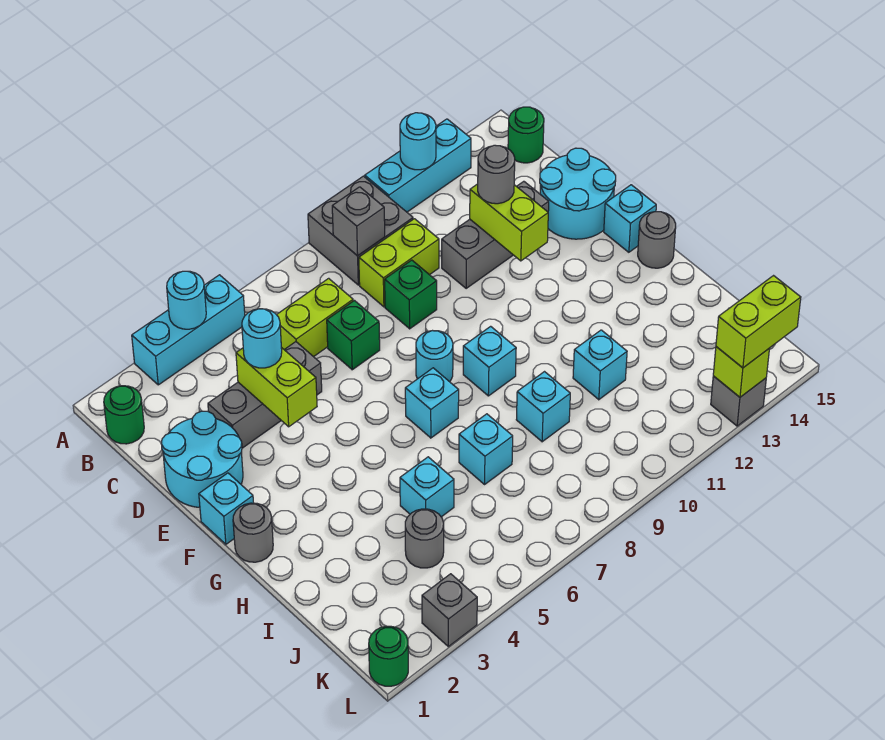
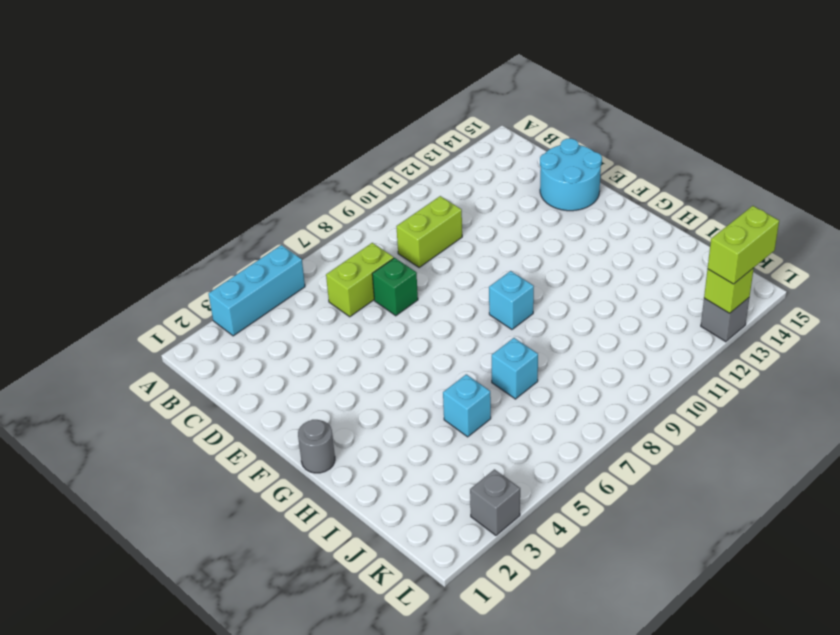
none -> grey brick A9:B10 level 1
none -> cyan brick A11:A13 level 1
none -> green round brick B1 level 1
none -> green round brick B15 level 1

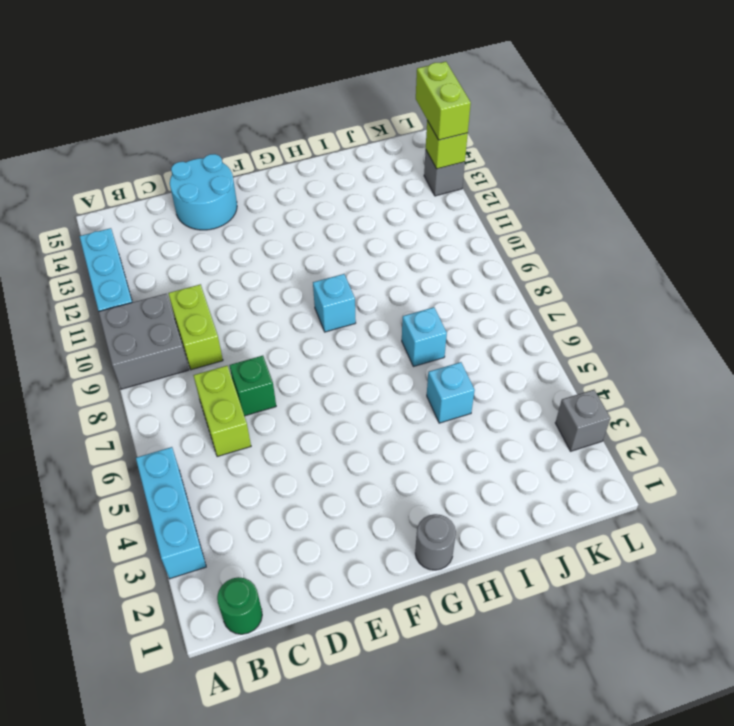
none -> green round brick B15 level 1
none -> cyan round brick D1:E2 level 1
none -> grey brick D3:D5 level 1
none -> green brick D9 level 1

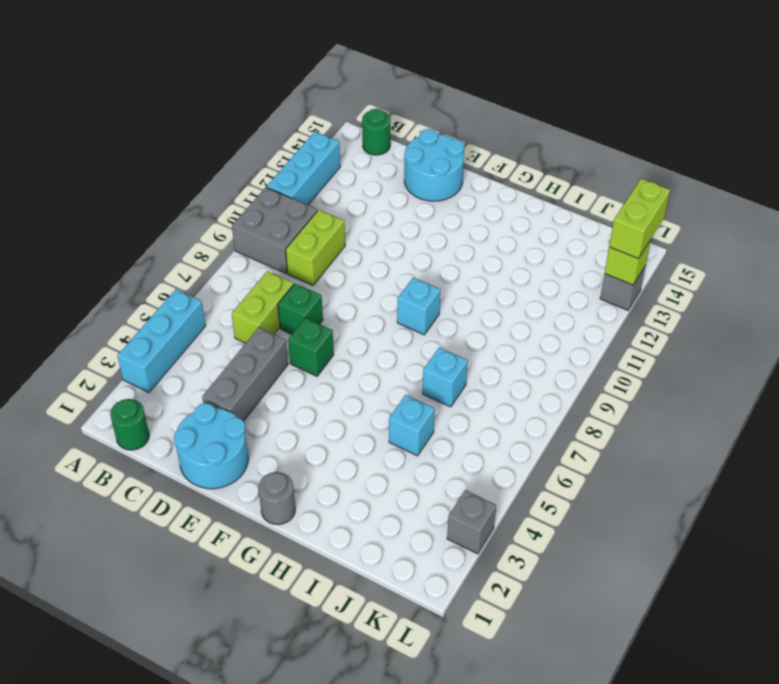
green brick E6 level 1 -> green brick D9 level 1
none -> grey brick D11:D13 level 1
none -> cyan brick F1 level 1
none -> cyan round brick F8 level 1
none -> cyan brick F15 level 1

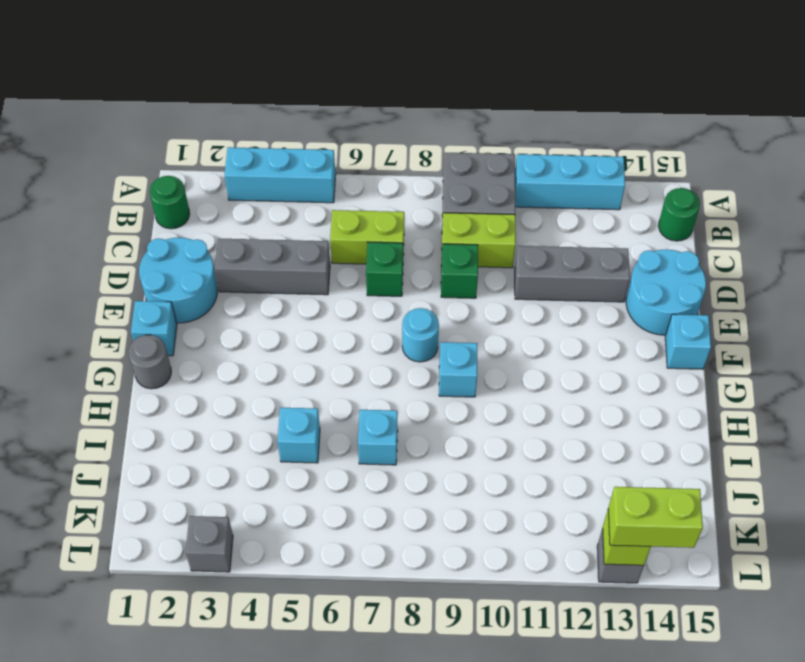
none -> cyan brick G7 level 1
none -> grey round brick G15 level 1
none -> cyan brick I9 level 1
none -> cyan brick I11 level 1

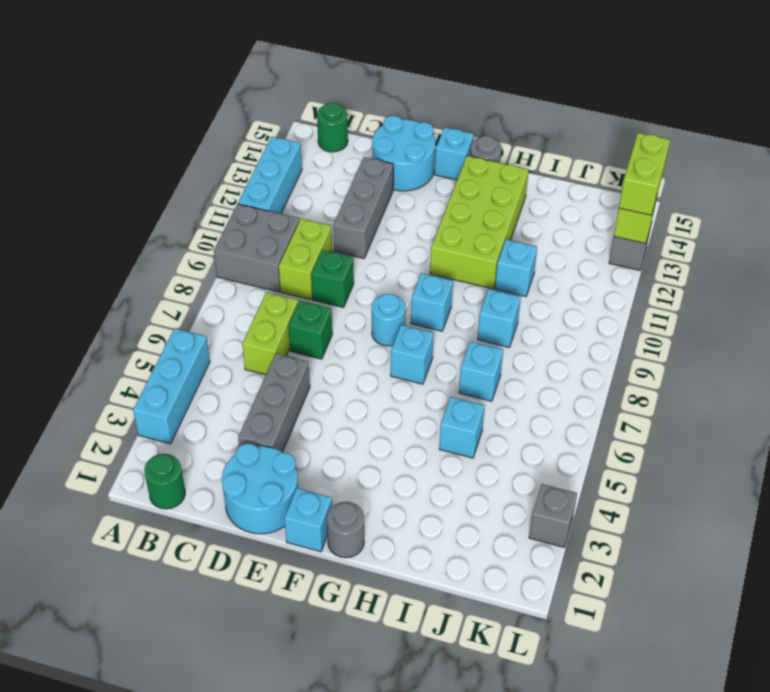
lime brick G11:H14 level 1 -> none
none -> grey round brick J4 level 1
none -> green round brick L1 level 1
none -> cyan round brick A4 level 2
none -> cyan round brick A12 level 2

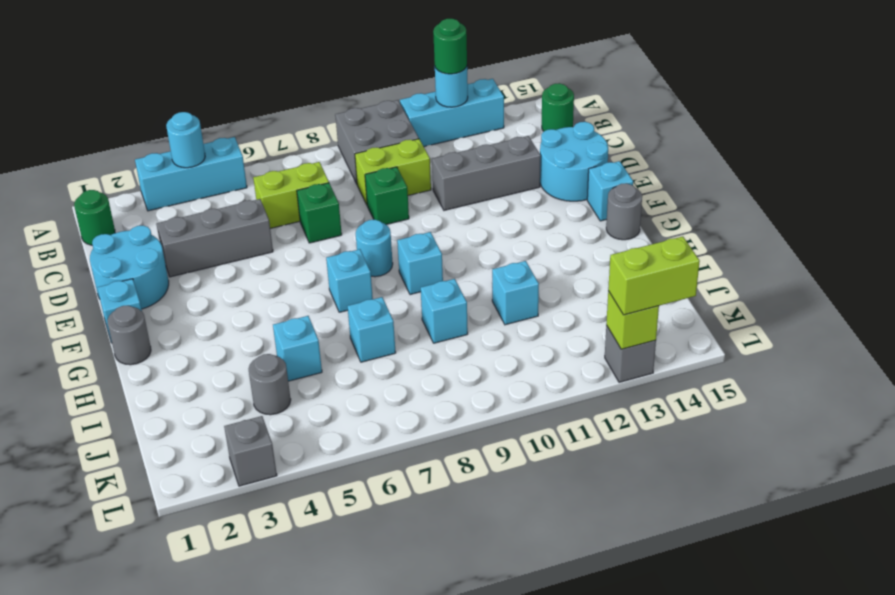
green round brick A12 level 3 -> green round brick L1 level 1
none -> grey brick B9 level 2
none -> lime brick D4:E4 level 2
none -> lime brick D12:E12 level 2
none -> cyan round brick D4 level 3

